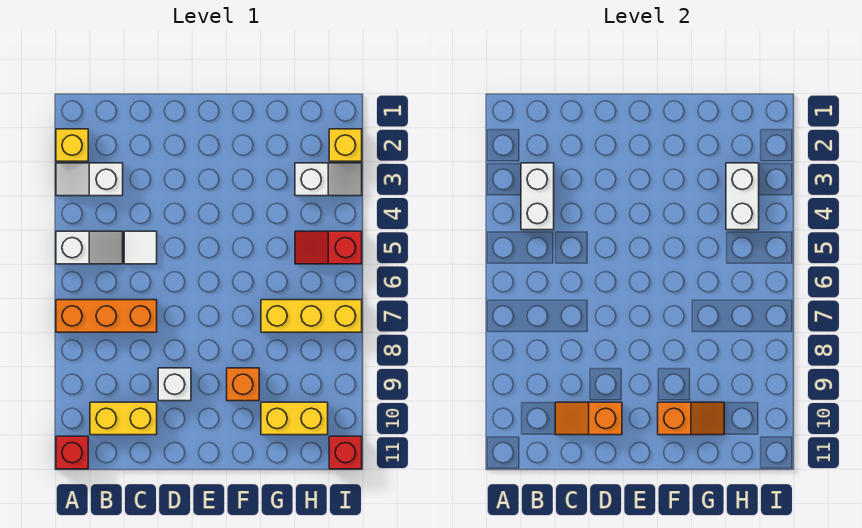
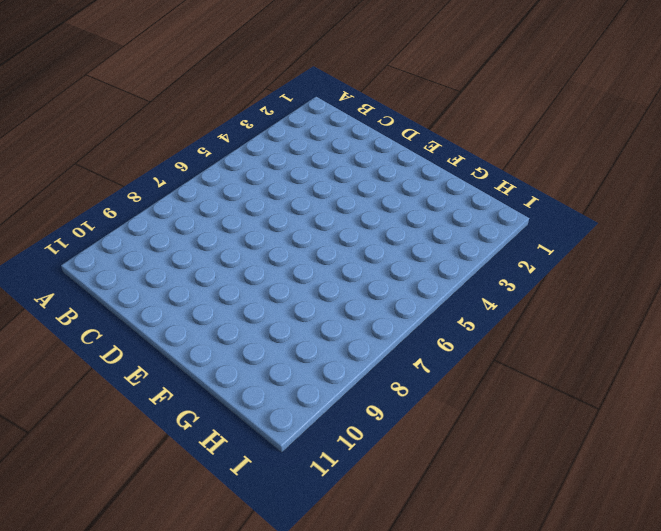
none -> yellow brick A2 level 1
none -> white slope A3:B3 level 1 top B
none -> white slope A5:B5 level 1 top A

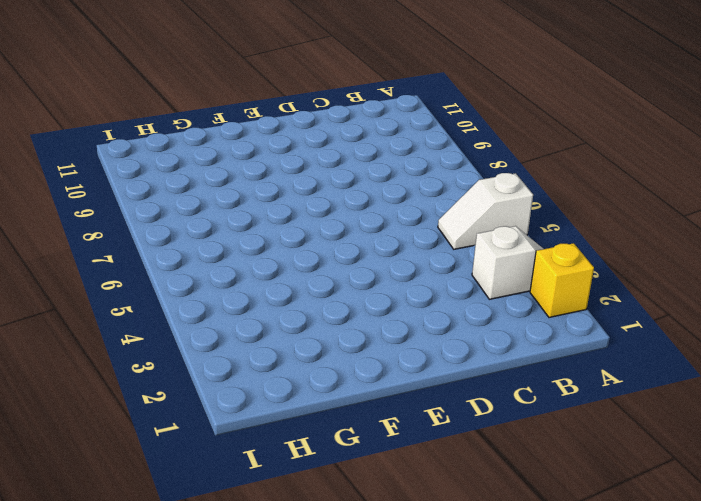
none -> orange brick A7:C7 level 1
none -> red brick A11 level 1
none -> yellow brick B10:C10 level 1

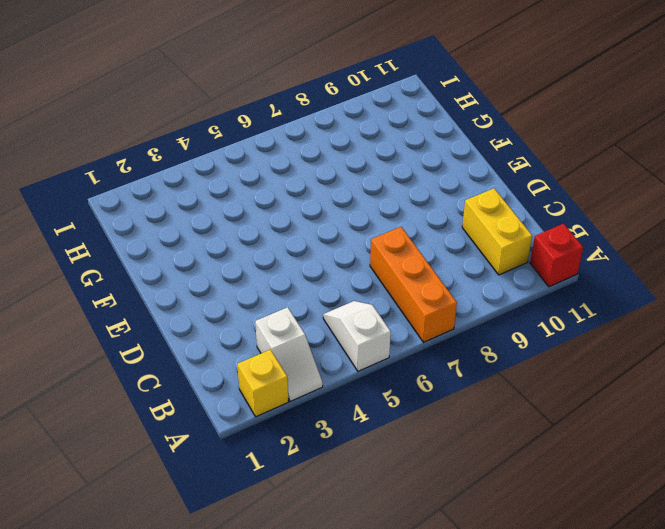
none -> white tile C5 level 1
none -> white brick D9 level 1
none -> orange brick F9 level 1

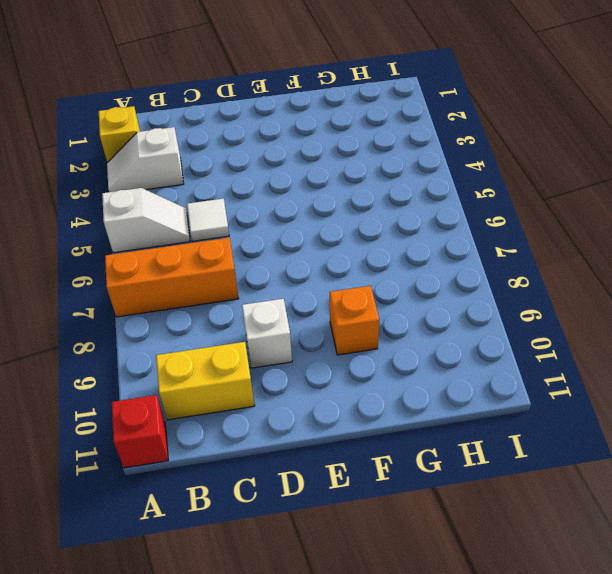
none -> yellow brick G7:I7 level 1
none -> yellow brick G10:H10 level 1
none -> white slope H3:I3 level 1 top H

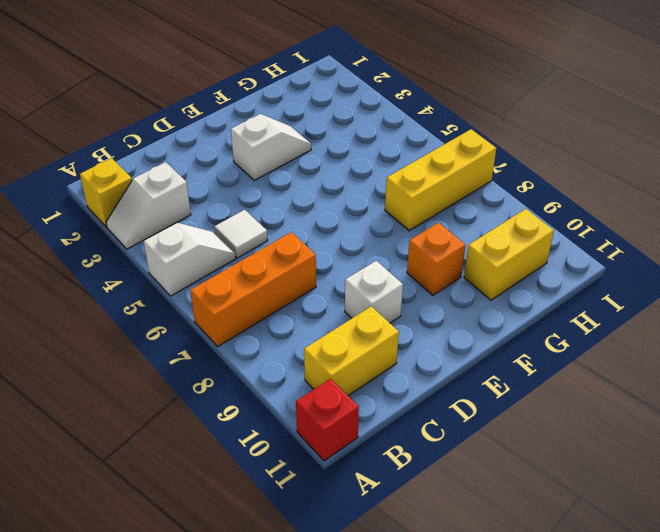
white slope E3:F3 level 1 top E -> white slope H3:I3 level 1 top H
none -> red slope H5:I5 level 1 top I
none -> yellow brick I2 level 1
none -> red brick I11 level 1

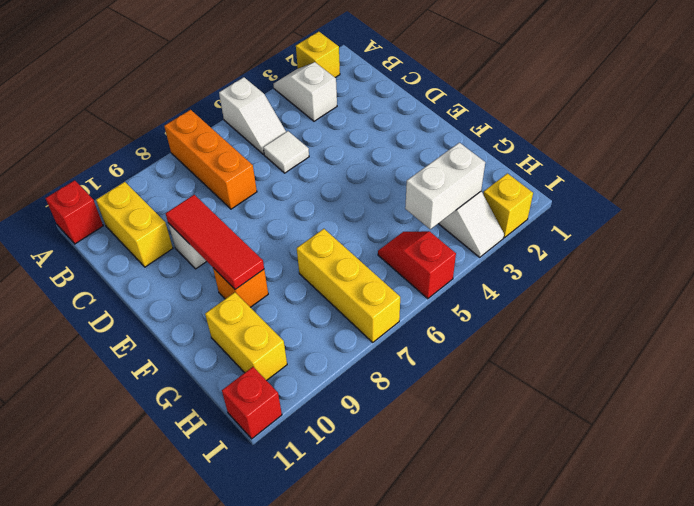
red tile D9:F9 level 2 -> none
none -> white brick B3:B4 level 2
none -> orange slope C10:D10 level 2 top D
none -> orange slope F10:G10 level 2 top F

